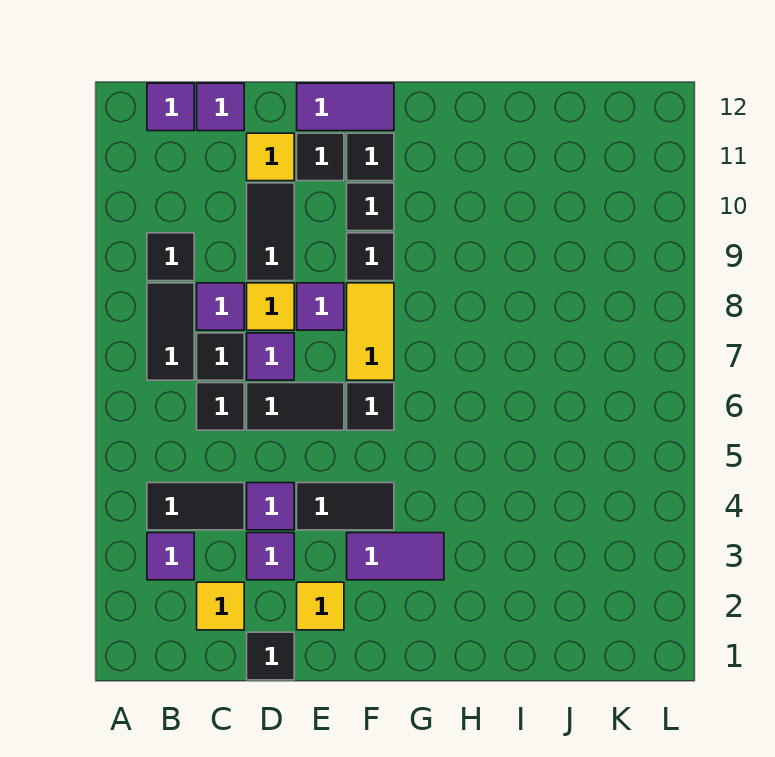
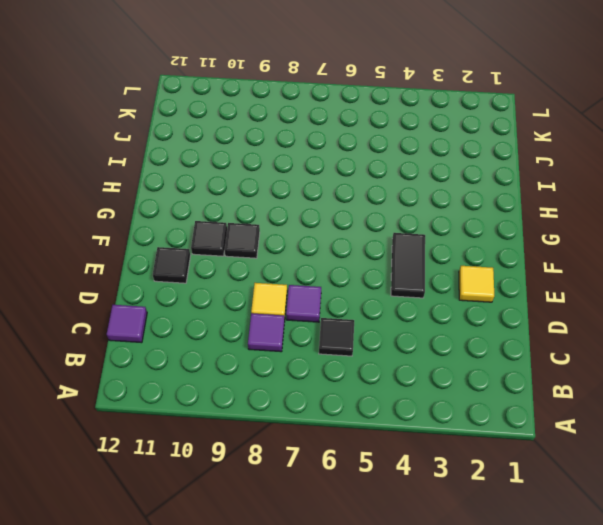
none -> purple tile B3 level 1
none -> black tile B4:C4 level 1
none -> black tile B7:B8 level 1

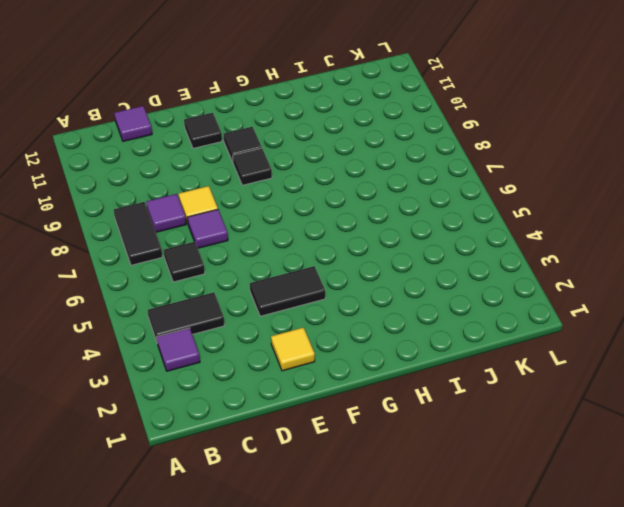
none -> black tile B9 level 1
none -> purple tile B12 level 1
none -> yellow tile C2 level 1

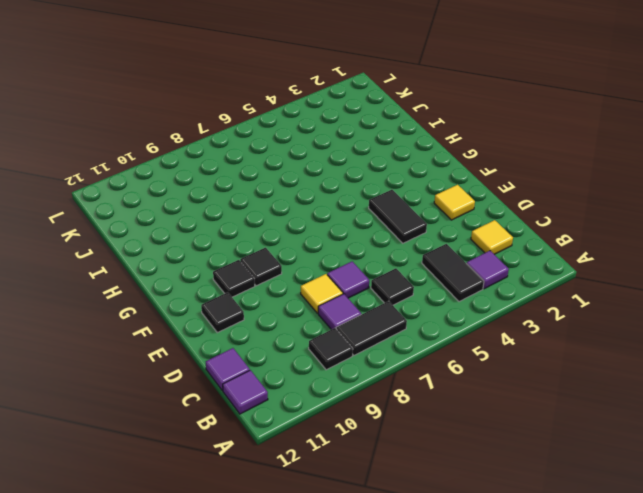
none -> black tile C7 level 1
none -> black tile D1 level 1
none -> purple tile D3 level 1

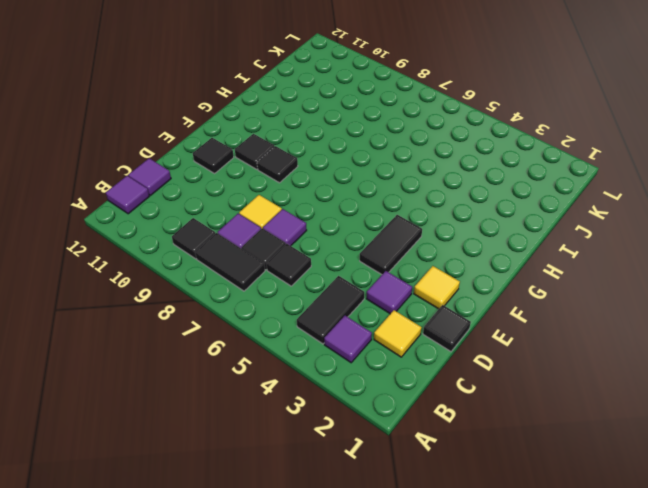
none -> purple tile D4 level 1
none -> black tile D6:E6 level 1
none -> black tile D9:D10 level 1

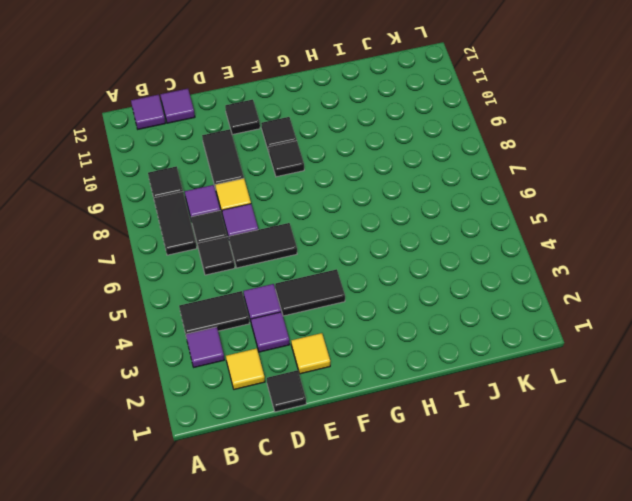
none -> yellow tile D11 level 1
none -> purple tile E8 level 1
none -> purple tile E12:F12 level 1

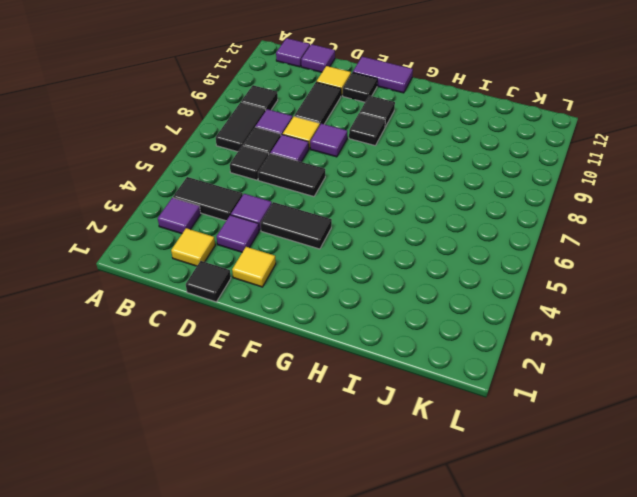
none -> purple tile F3:G3 level 1
none -> black tile F6 level 1
none -> yellow tile F7:F8 level 1

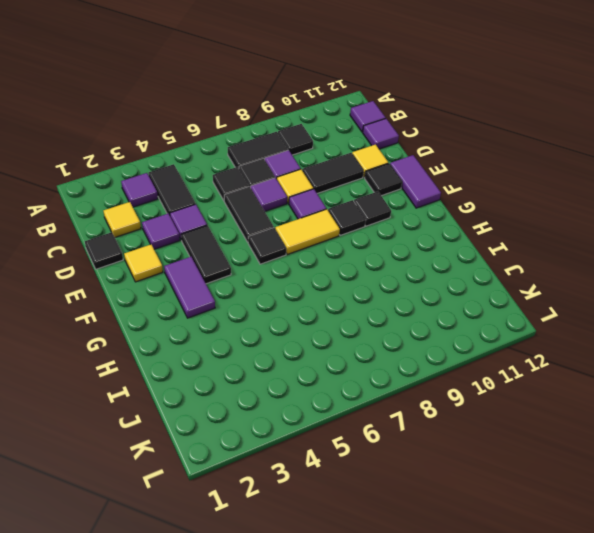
none -> black tile F11 level 1

